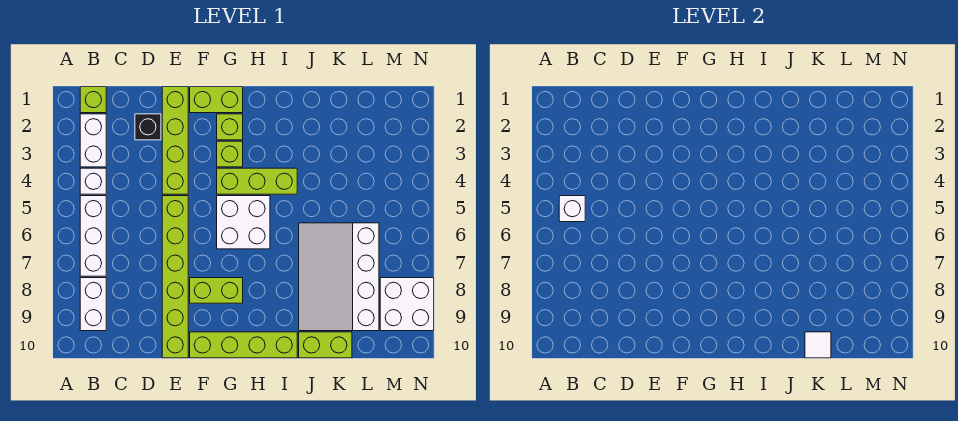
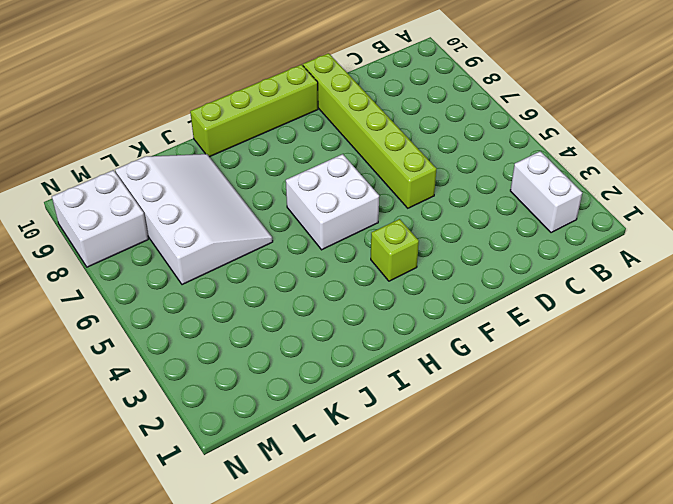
none -> lime brick B1 level 1
none -> white brick B4 level 1
none -> white brick B5:B7 level 1

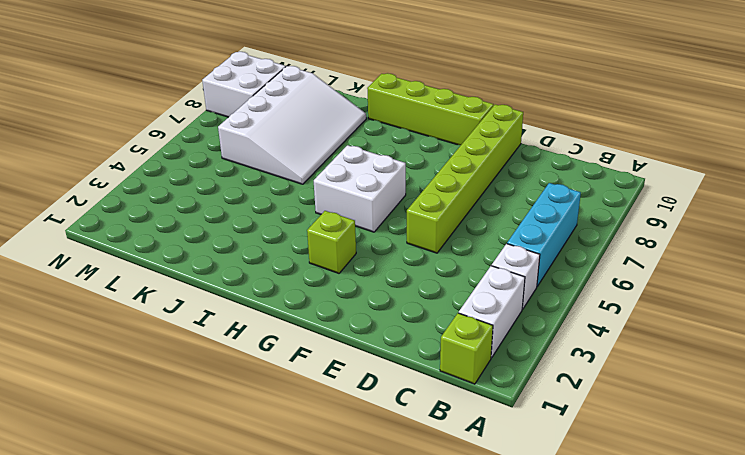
cyan brick B5:B7 level 1 -> white brick B5:B7 level 1
none -> white brick B8:B9 level 1
none -> black brick D2 level 1
none -> lime brick E1:E4 level 1

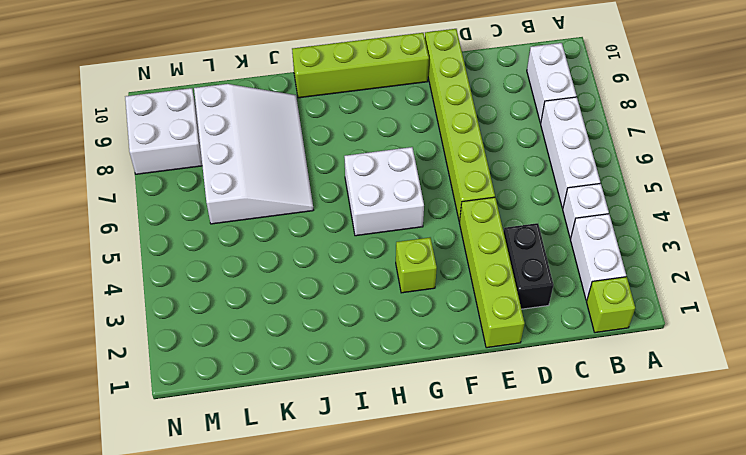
black brick D2:D3 level 1 -> black brick D2 level 1
none -> lime brick F1:G1 level 1
none -> lime brick F8:G8 level 1
none -> lime brick G2 level 1

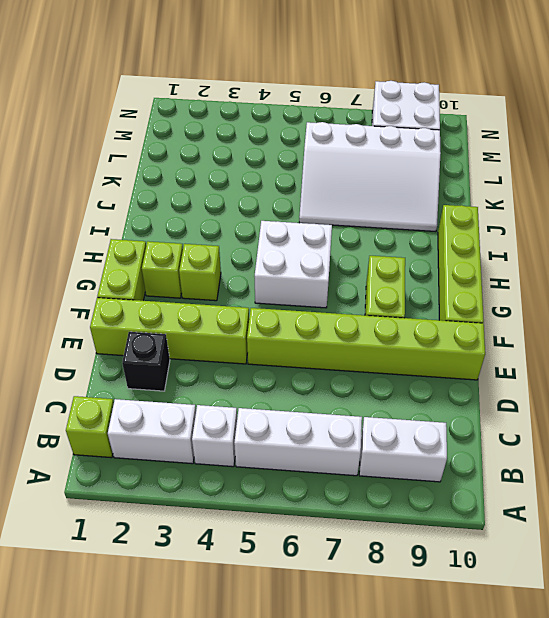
none -> lime brick G4:I4 level 1
none -> lime brick J10:K10 level 1
none -> white brick B5 level 2

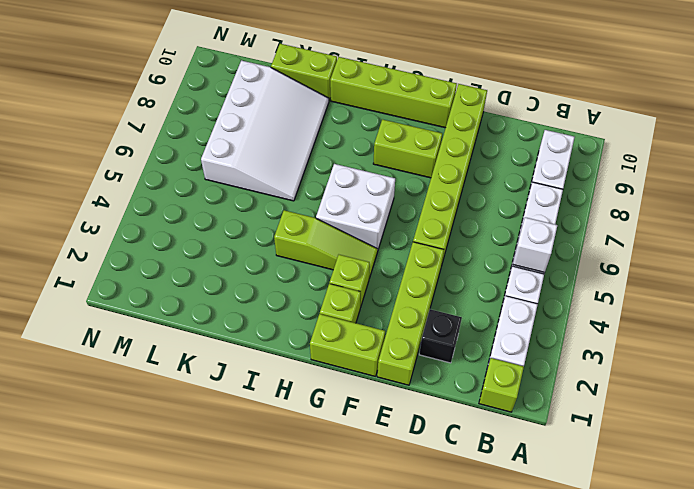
lime slope G4:I4 level 1 top I -> lime brick G4:I4 level 1
none -> white brick M8:N9 level 1
none -> white tile K10 level 2

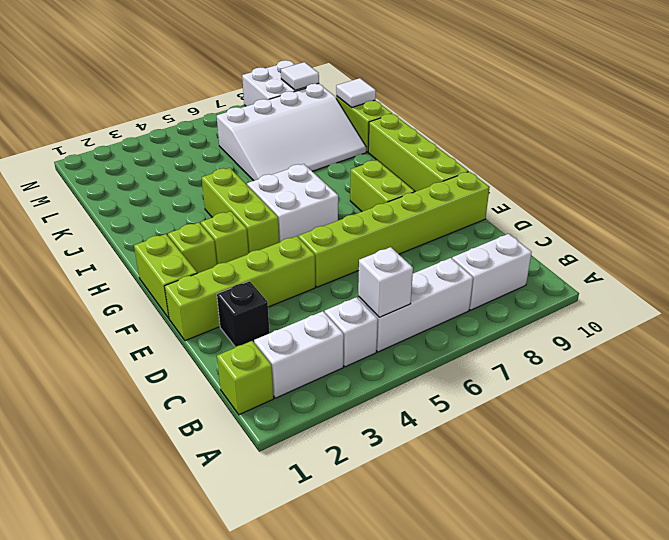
white tile M9 level 2 -> none

